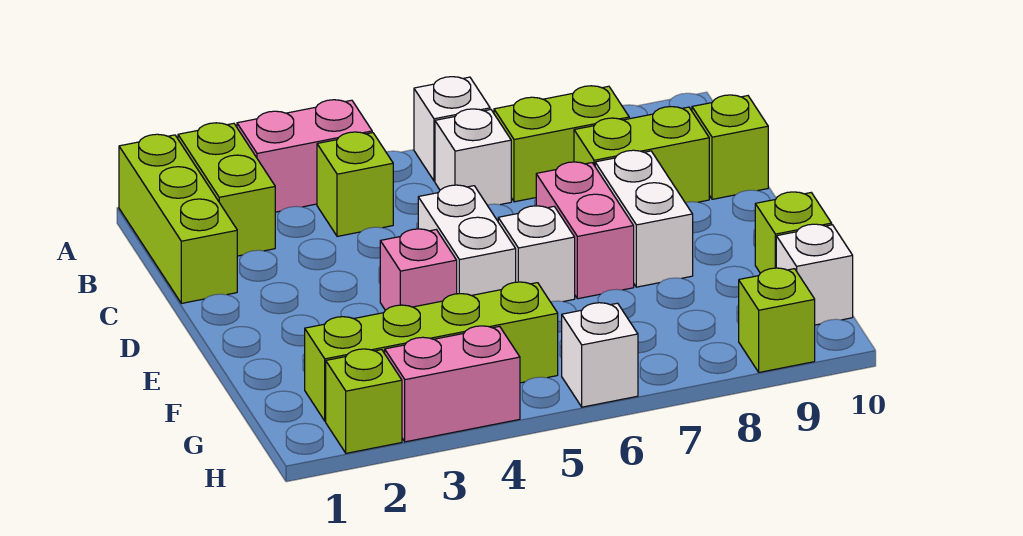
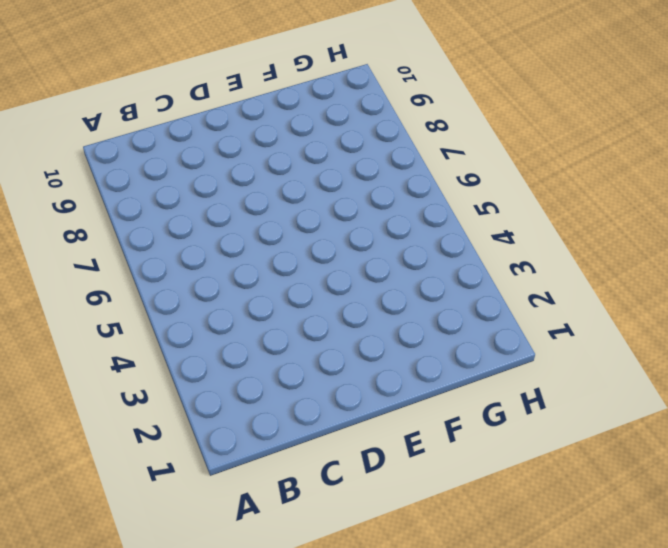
none -> lime brick A1:C1 level 1
none -> lime brick A2:B2 level 1
none -> pink brick A3:A4 level 1

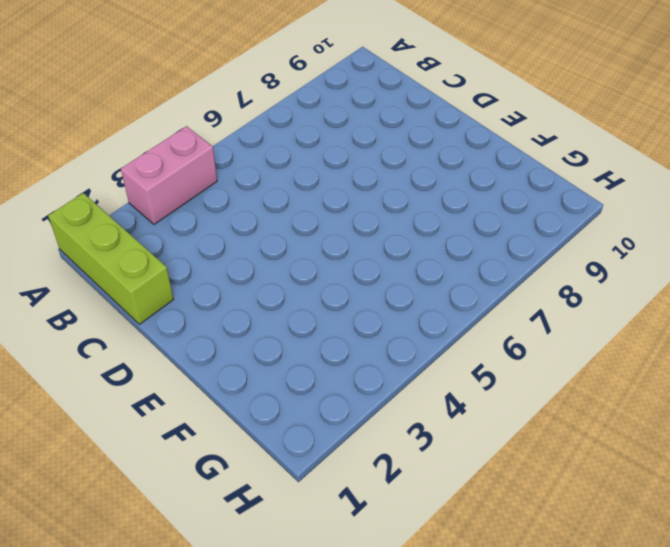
none -> lime brick A2:B2 level 1
none -> white brick A6 level 1
none -> lime brick B4 level 1

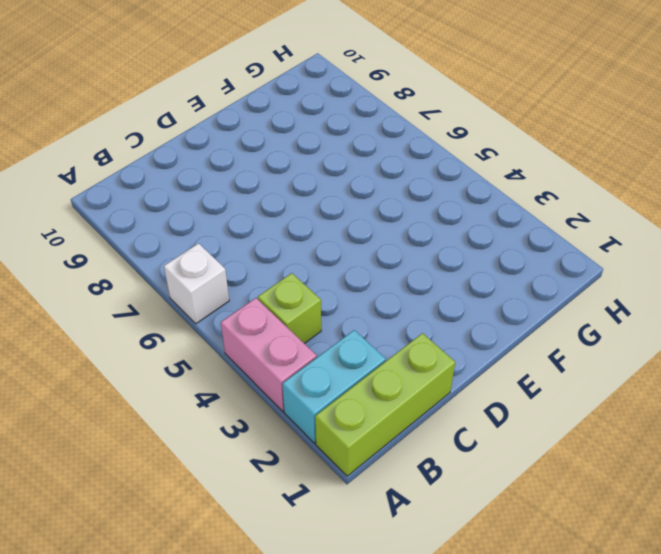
cyan brick A2:B2 level 1 -> lime brick A2:B2 level 1
none -> white brick B6 level 1
none -> lime brick B7:B8 level 1
none -> lime brick C8:C9 level 1

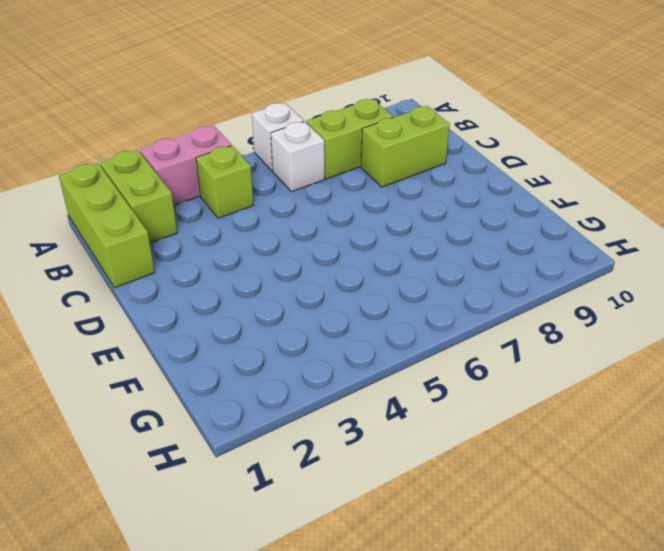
none -> lime brick C10 level 1
none -> white brick D5:E5 level 1
none -> pink brick D7:E7 level 1

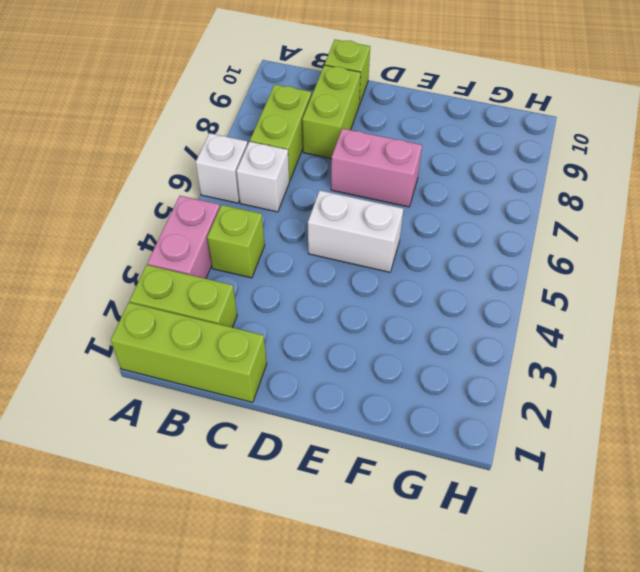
none -> white brick D8:E8 level 1
none -> pink brick E4 level 1
none -> white brick E6 level 1

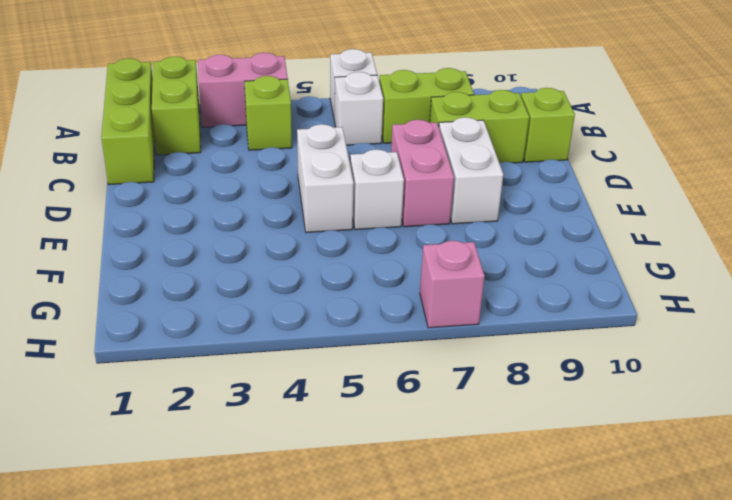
pink brick H7 level 1 -> pink brick E4 level 1
none -> lime brick F10 level 1
none -> lime brick G2:G5 level 1
none -> white brick G10 level 1

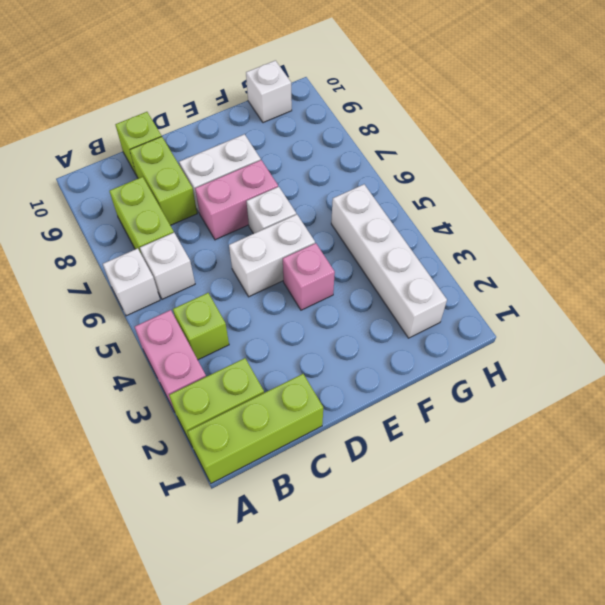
white brick G2:G5 level 1 -> lime brick G2:G5 level 1
none -> lime brick F10 level 1
none -> lime brick H2 level 1
none -> pink brick H3:H4 level 1

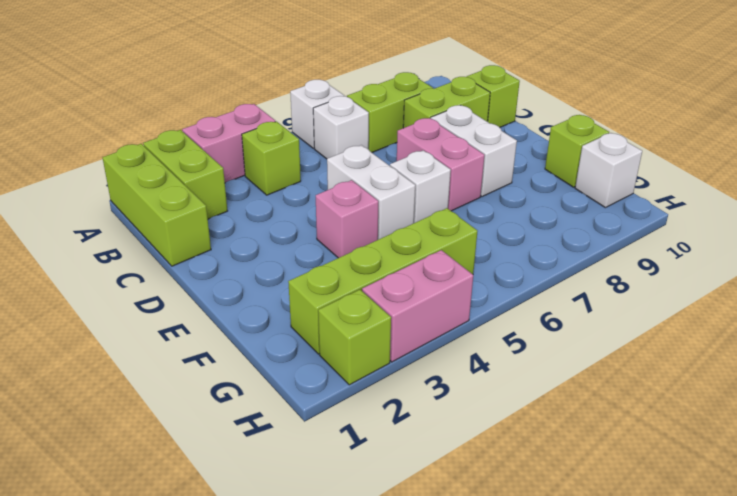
none -> white brick H6 level 1
none -> lime brick H9 level 1

